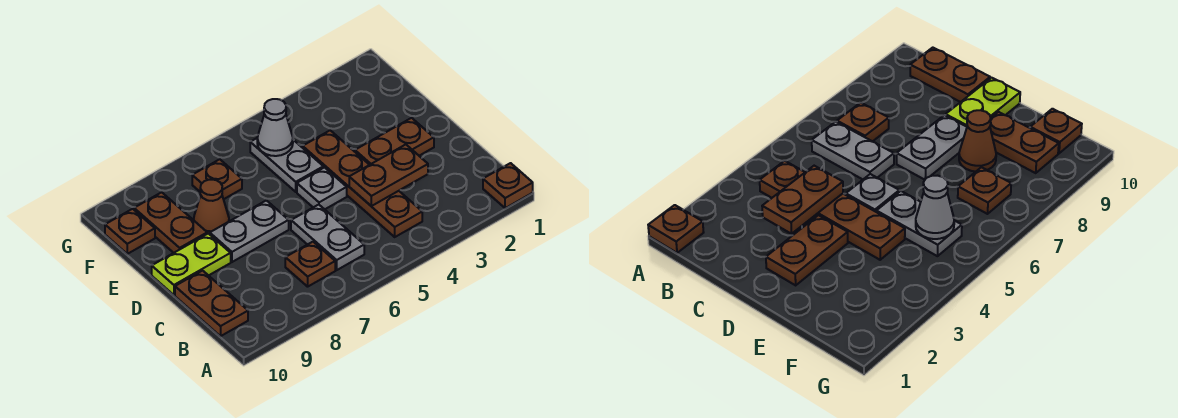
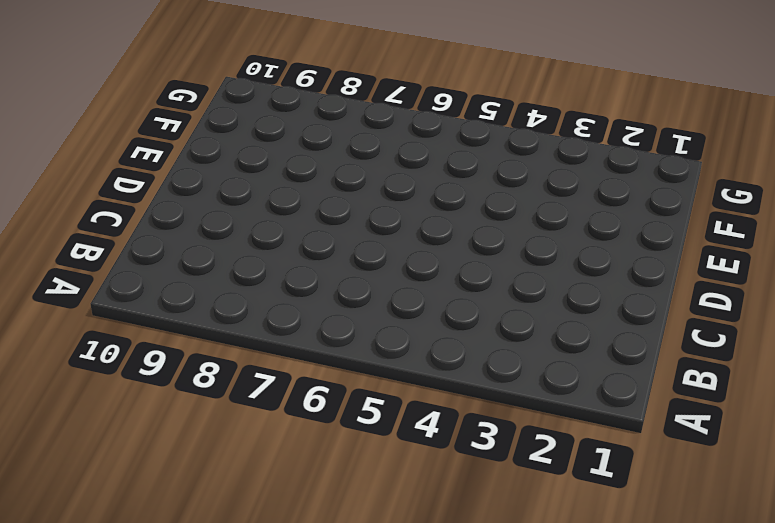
none -> brown plate A1 level 1
none -> brown plate B4:E4 level 1
none -> grey plate B6:C6 level 1

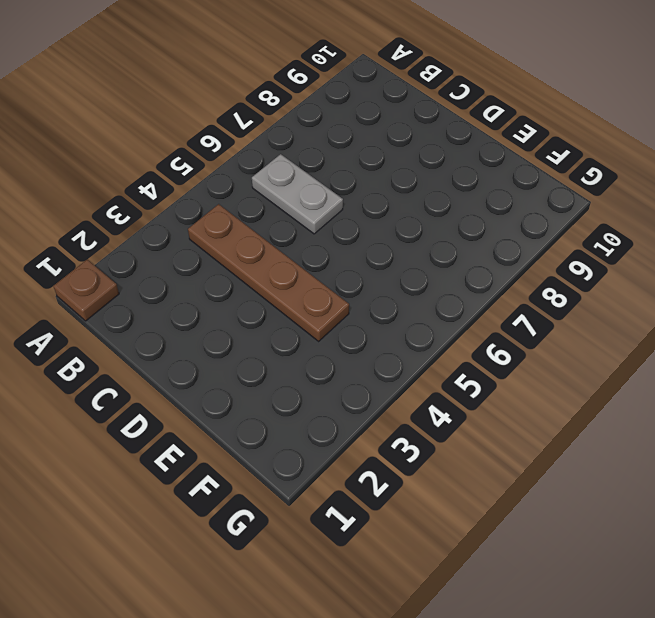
none -> brown plate B7 level 1
none -> brown plate B10:C10 level 1
none -> brown plate D2:D3 level 1

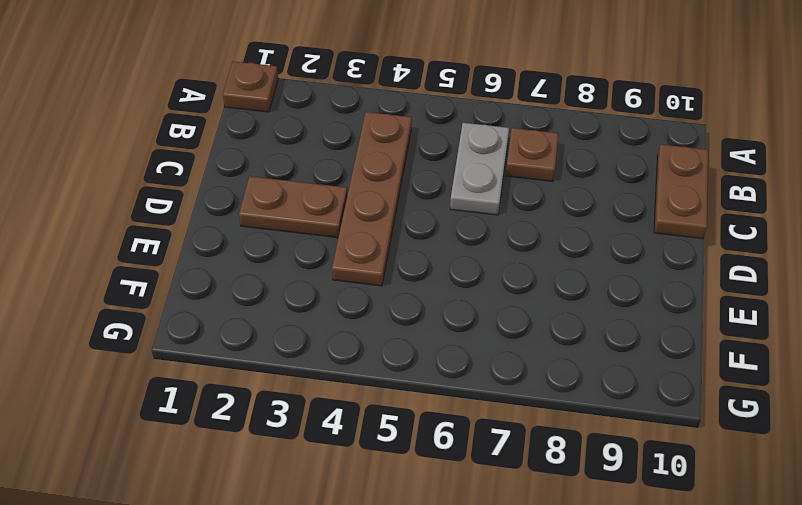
none -> grey plate D5 level 1
none -> grey plate D7:D8 level 1
none -> lime plate D9:D10 level 1

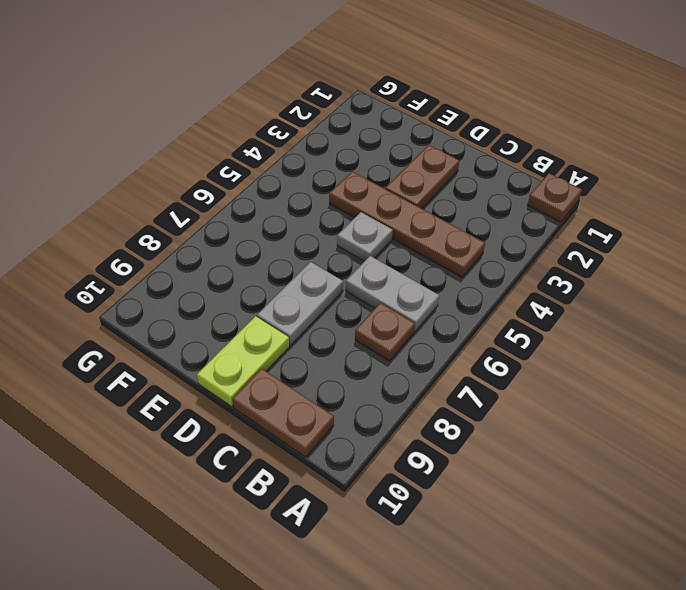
none -> grey plate E5:F5 level 1
none -> brown cone E8 level 1
none -> brown plate E9:F9 level 1

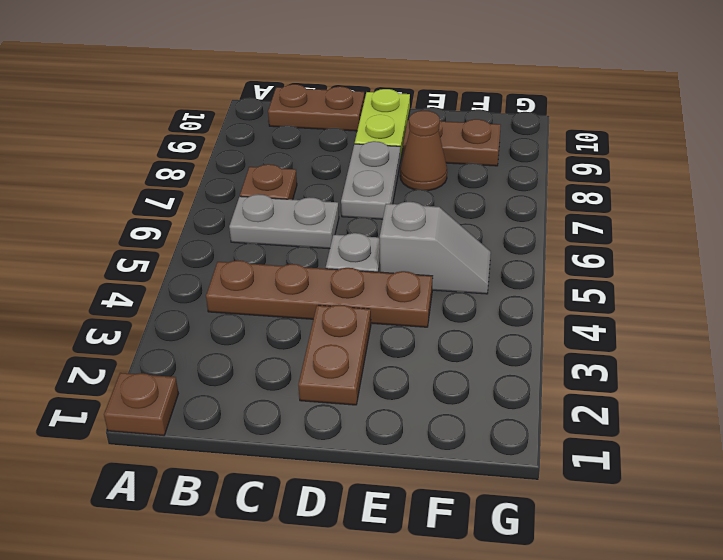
grey slope E5:F5 level 1 top E -> grey plate E5:F5 level 1
none -> brown plate F7 level 1
none -> brown plate F10 level 1
none -> brown plate C3:C4 level 2

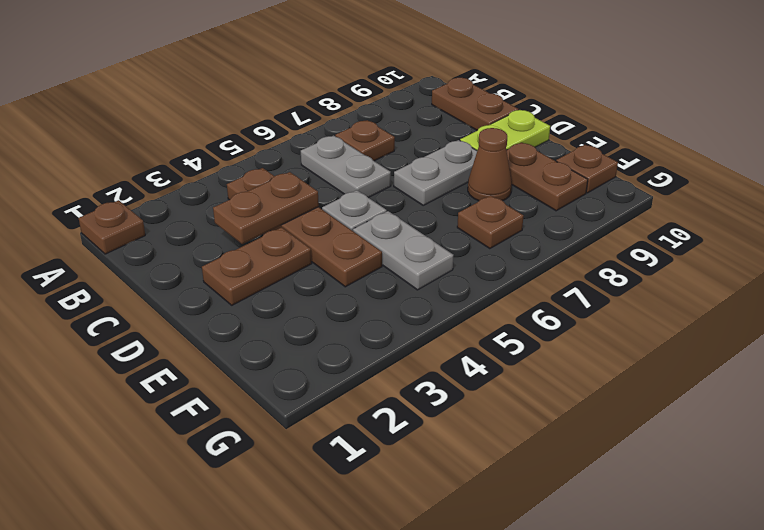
none -> grey cone F5 level 2

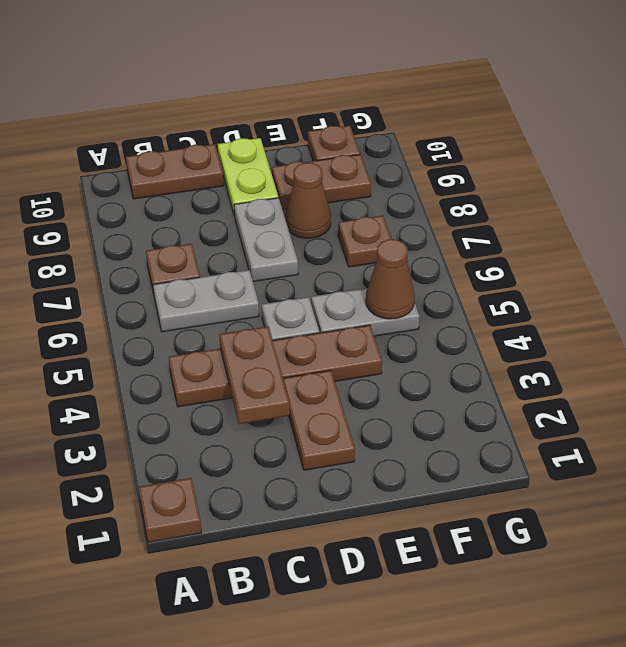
brown cone F5 level 2 -> grey cone F5 level 2

